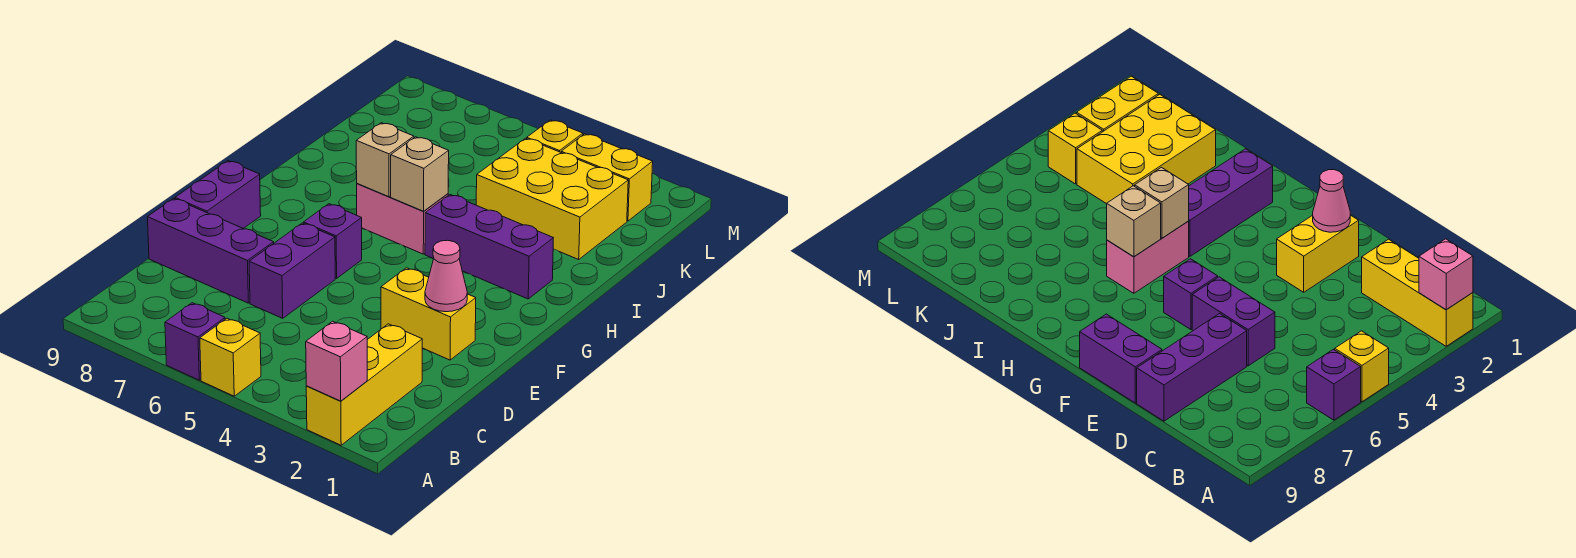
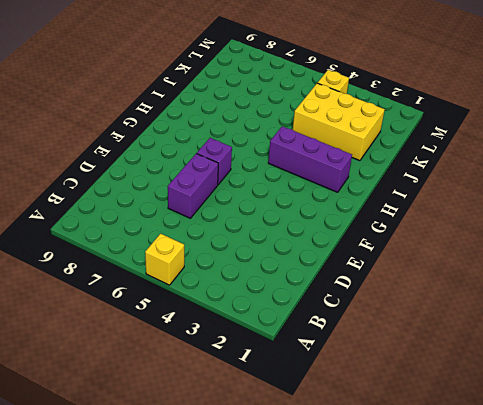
none -> yellow brick A2:C2 level 1
none -> purple brick A6 level 1
none -> purple brick D7:D9 level 1

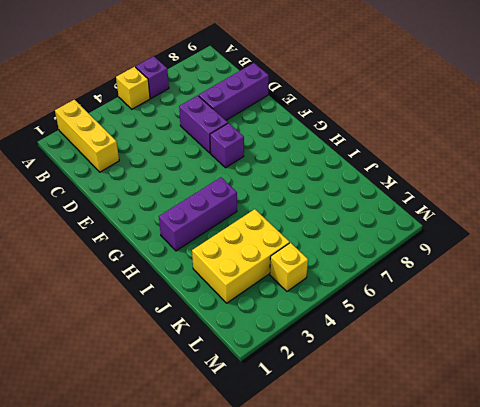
none -> yellow brick E2:E3 level 1
none -> purple brick E9:F9 level 1
none -> pink brick H5:H6 level 1

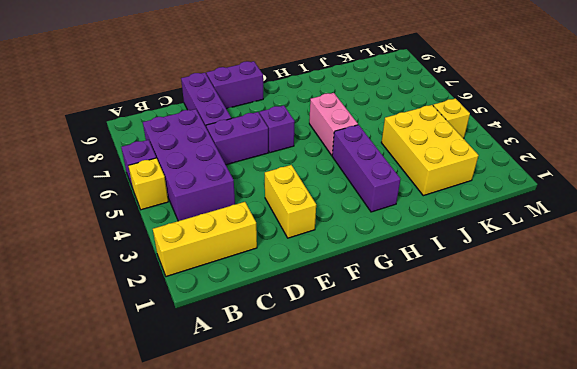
purple brick B4:C7 level 1 -> none
none -> yellow brick L2:L3 level 1
none -> pink brick A2 level 2
none -> pink cone E2 level 2

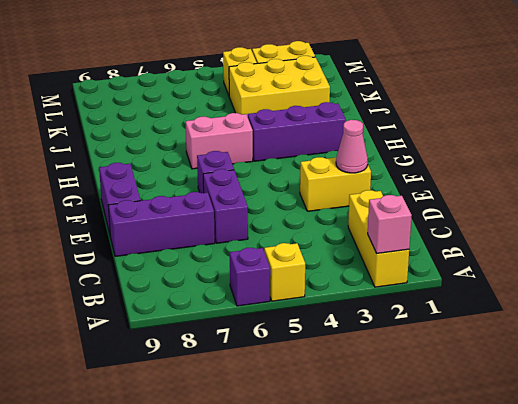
none -> tan brick H5 level 2
none -> tan brick H6 level 2

